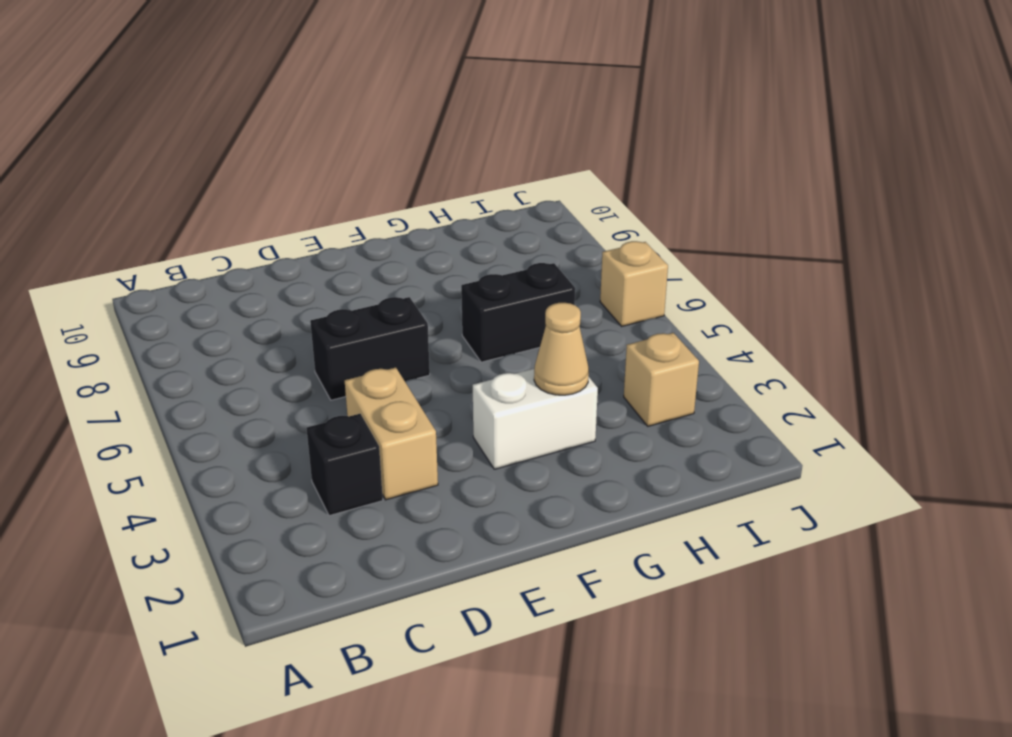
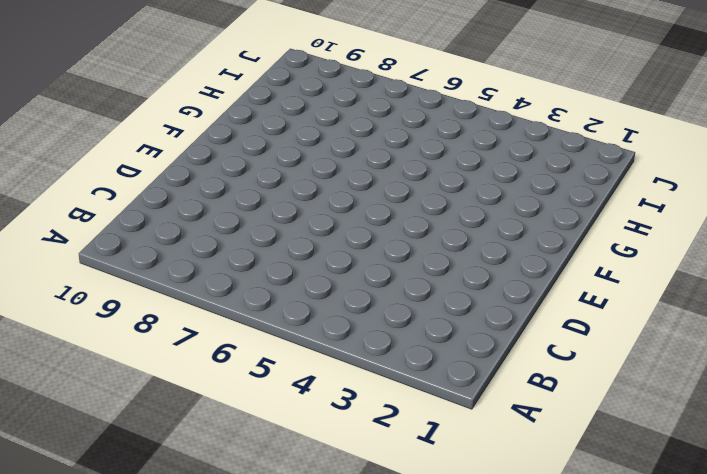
none -> black brick C3 level 1
none -> tan brick D3:D4 level 1

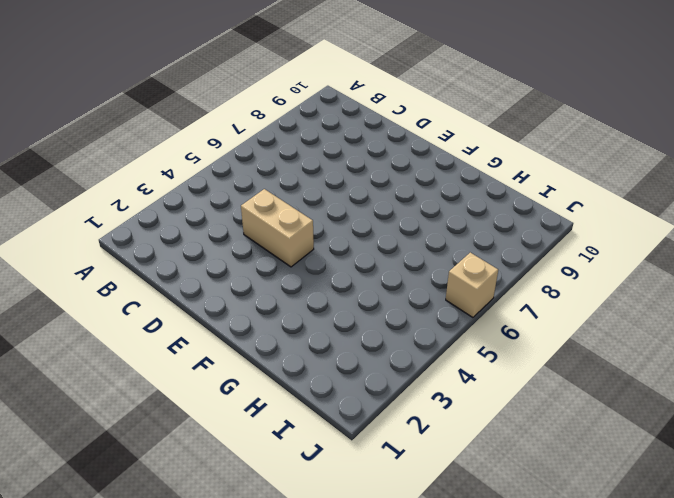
tan brick D4:E4 level 1 -> tan brick D3:D4 level 1
none -> black brick C3 level 1
none -> black brick D6:E6 level 1

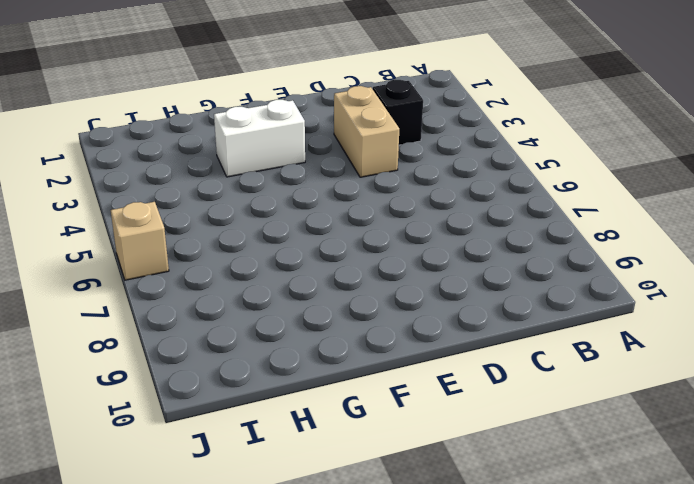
none -> black brick D6:E6 level 1
none -> black brick G6:H6 level 1

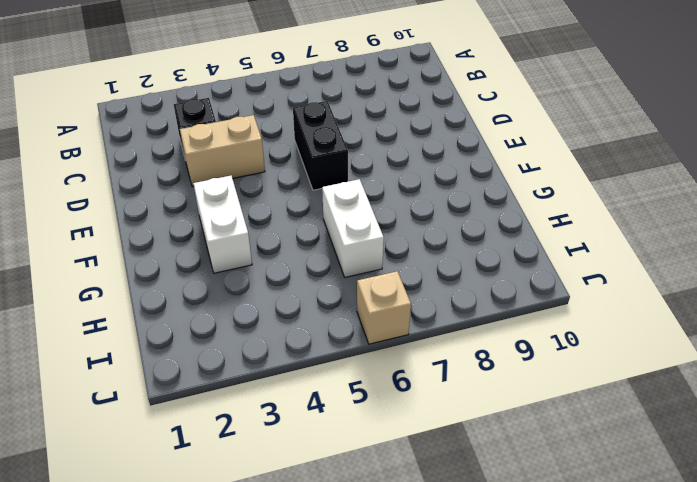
white brick G6:H6 level 1 -> black brick G6:H6 level 1
none -> tan brick I3 level 1
none -> tan cone G3 level 2

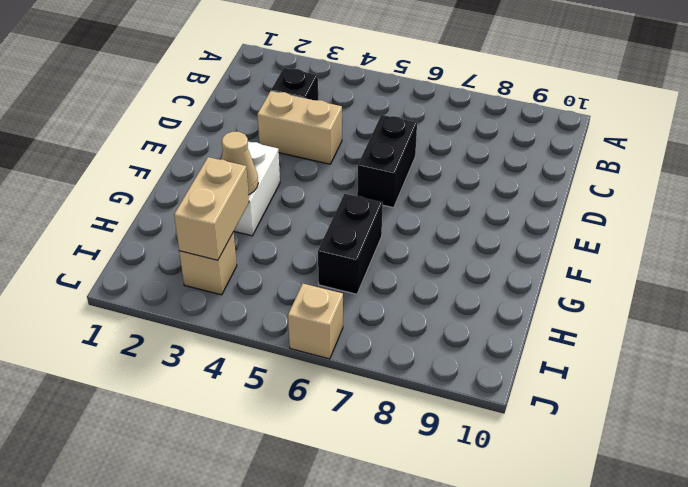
tan brick H3:I3 level 2 -> none

